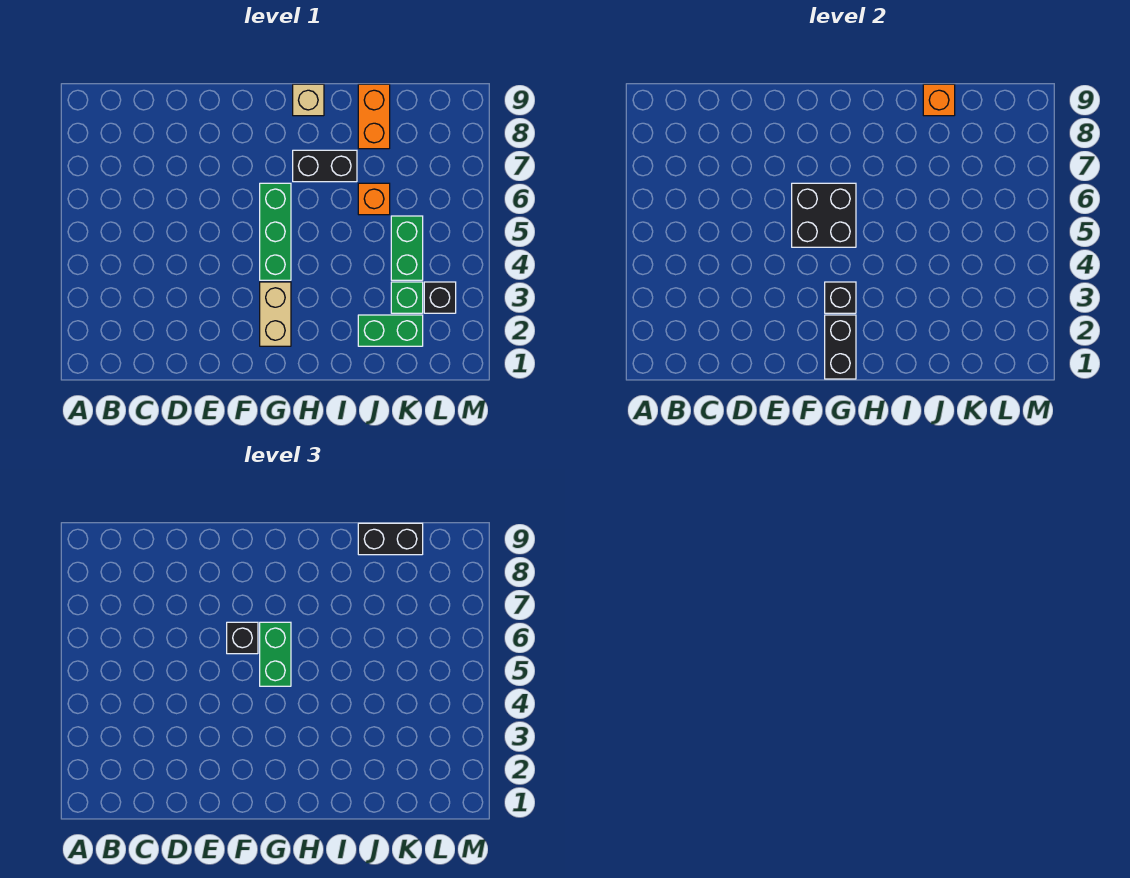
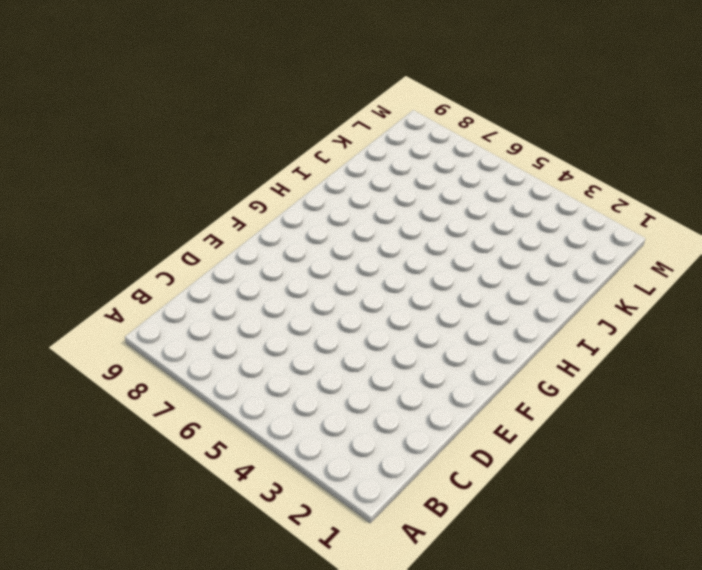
none -> tan brick G2:G3 level 1
none -> green brick G4:G6 level 1
none -> black brick H7:I7 level 1

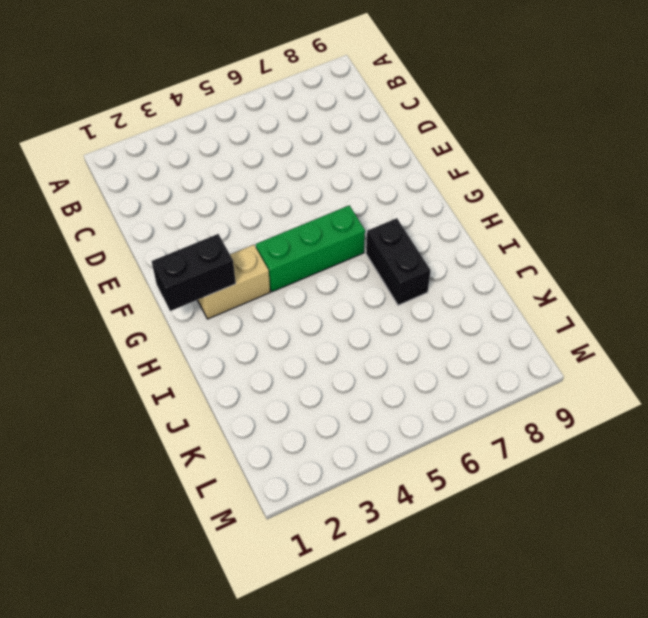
none -> tan brick H9 level 1
none -> green brick J2:K2 level 1
none -> orange brick J6 level 1

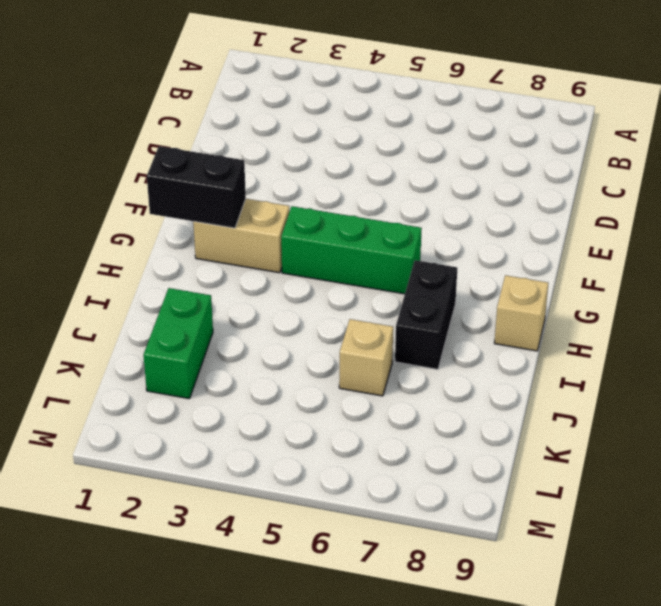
tan brick J6 level 1 -> orange brick J6 level 1
none -> orange brick J8:J9 level 1
none -> green brick K3 level 1
none -> green brick K4:K5 level 1

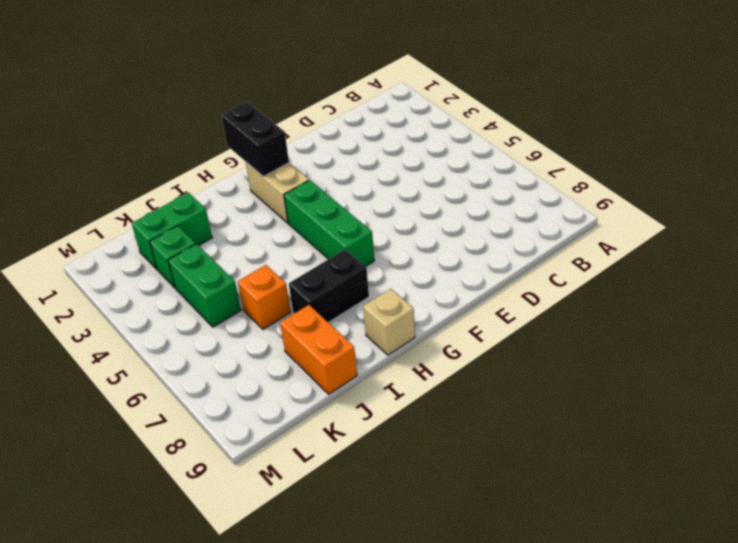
none -> black brick L3 level 1
none -> black brick F5:G6 level 2
none -> black brick G3 level 2

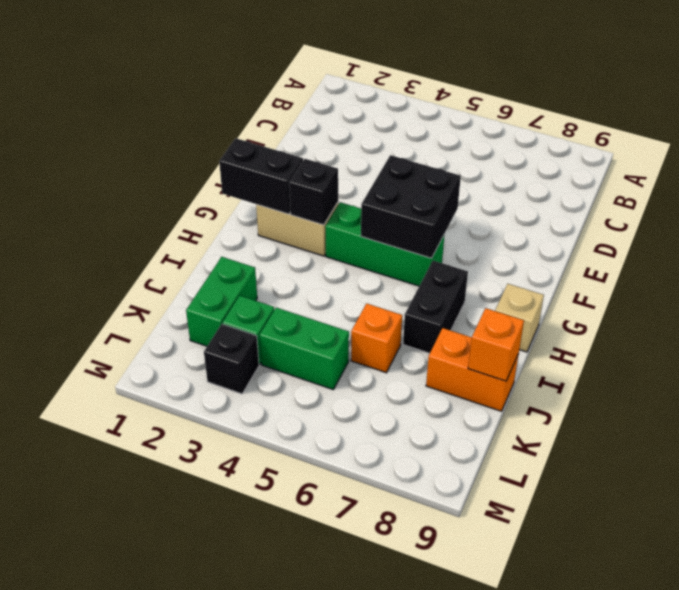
none -> black brick F6 level 3
none -> green brick G5:G6 level 3
none -> black brick J9:K9 level 3

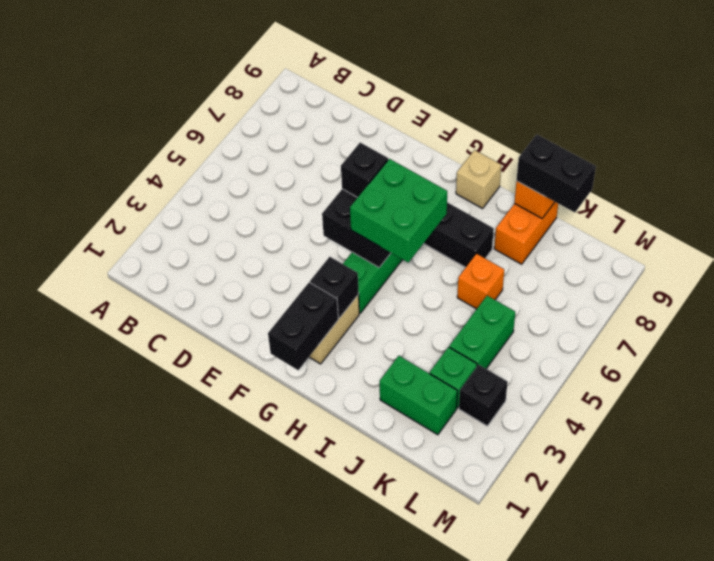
green brick G5:H6 level 3 -> green brick G5:G6 level 3

